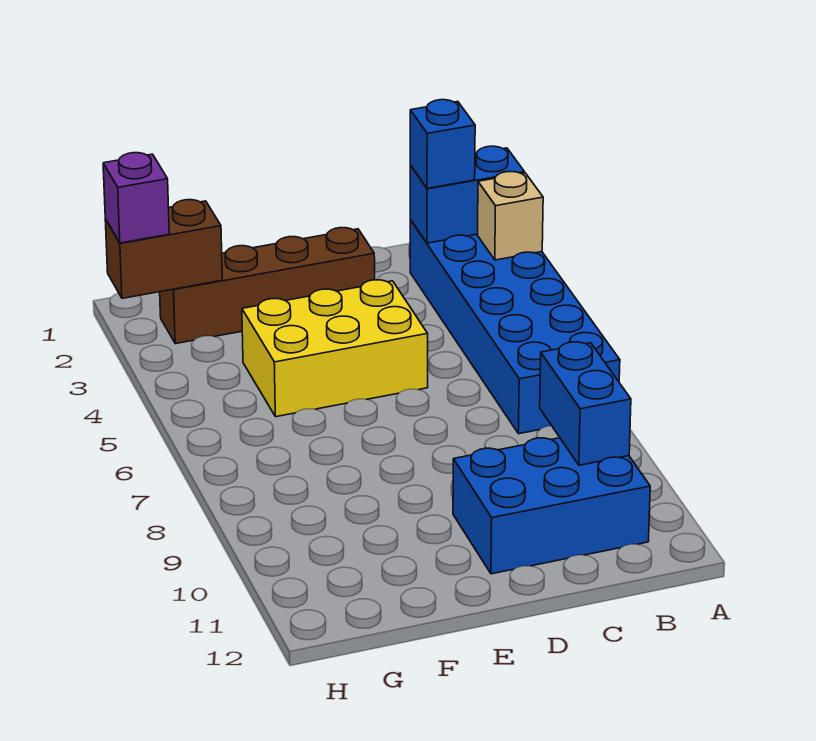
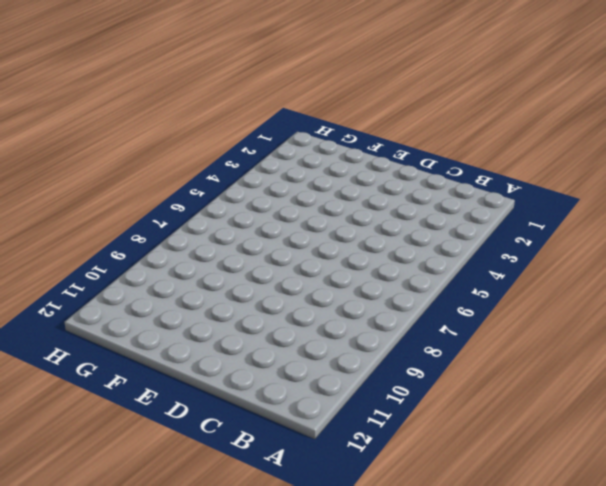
none -> blue brick A2:B7 level 1
none -> blue brick B10:D11 level 1

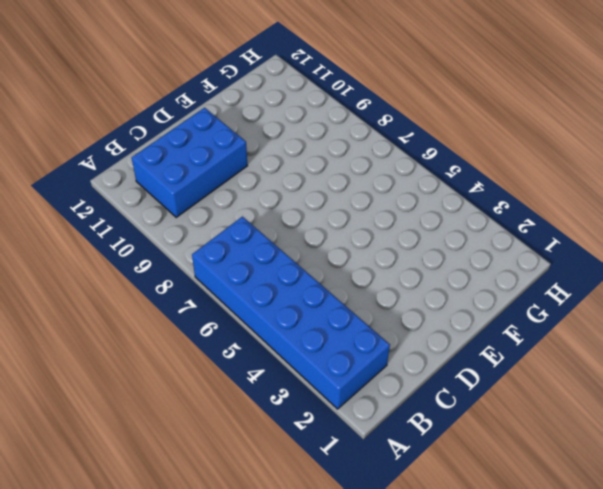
none -> brown brick D2:G2 level 1
none -> yellow brick D4:F5 level 1

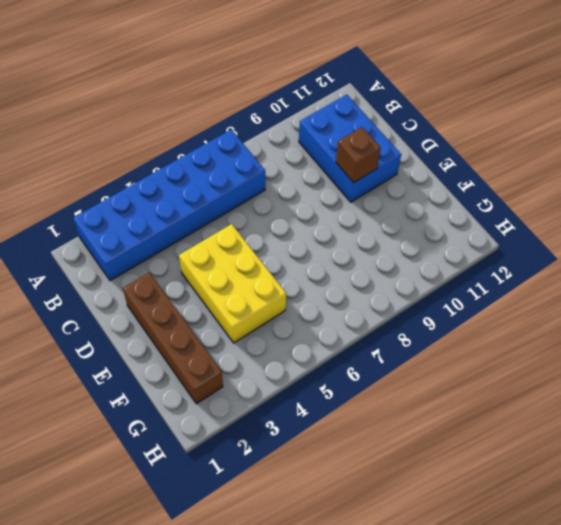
brown brick D10 level 2 -> none
none -> blue brick A2:B2 level 2
none -> tan brick A3 level 2

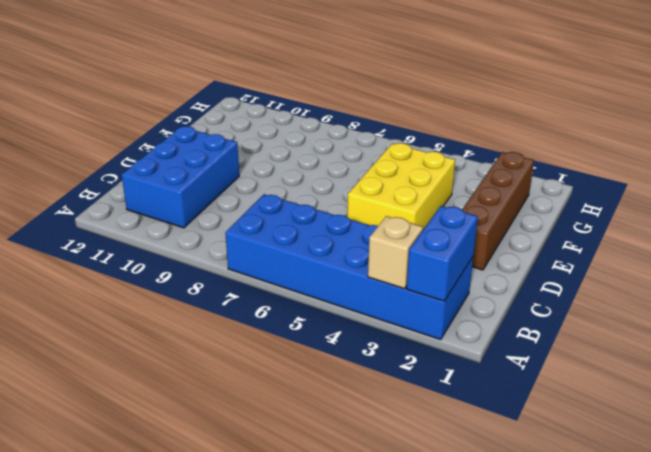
none -> blue brick B9:B10 level 2
none -> brown brick G2:H2 level 2

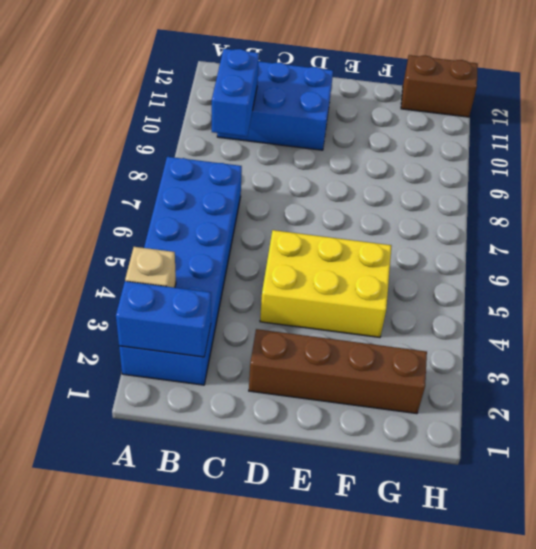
brown brick G12:H12 level 1 -> brown brick G2:H2 level 2
none -> blue brick B2 level 3
none -> purple brick H2 level 3

